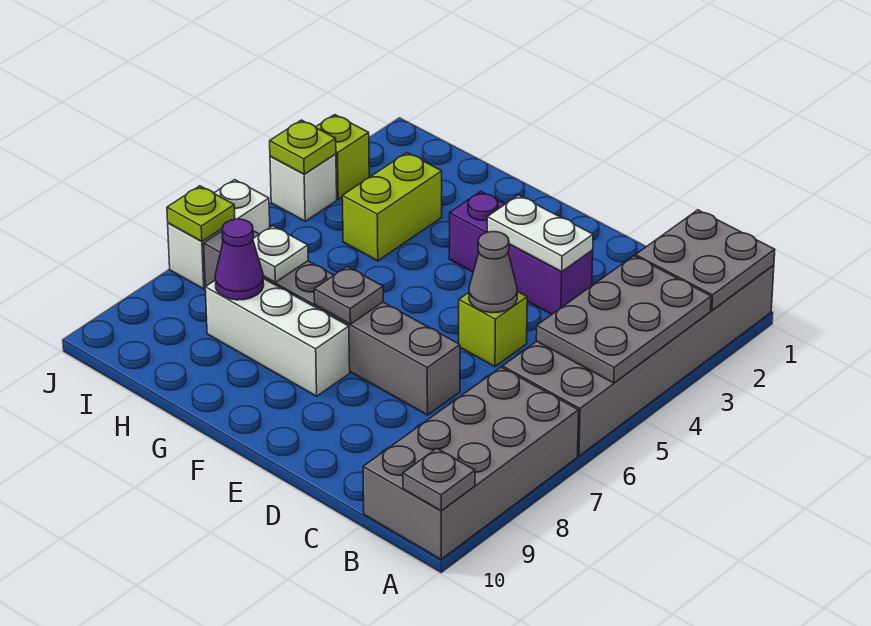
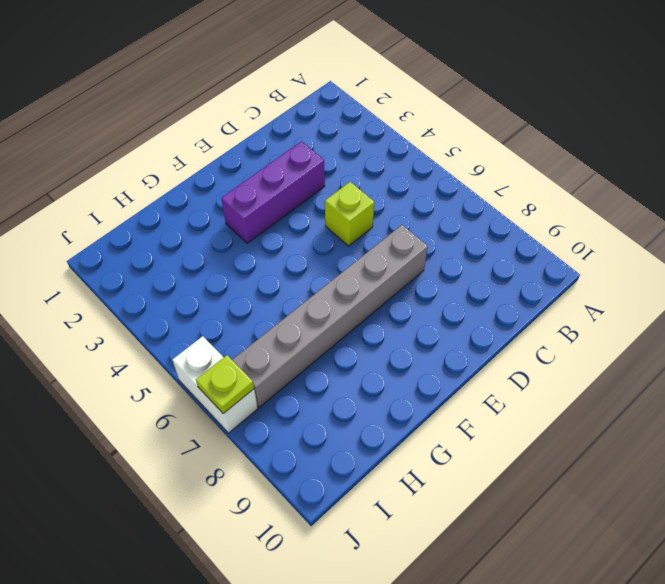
none -> grey brick A1:B6 level 1
none -> grey brick A7:B10 level 1
none -> white brick F8:H8 level 1

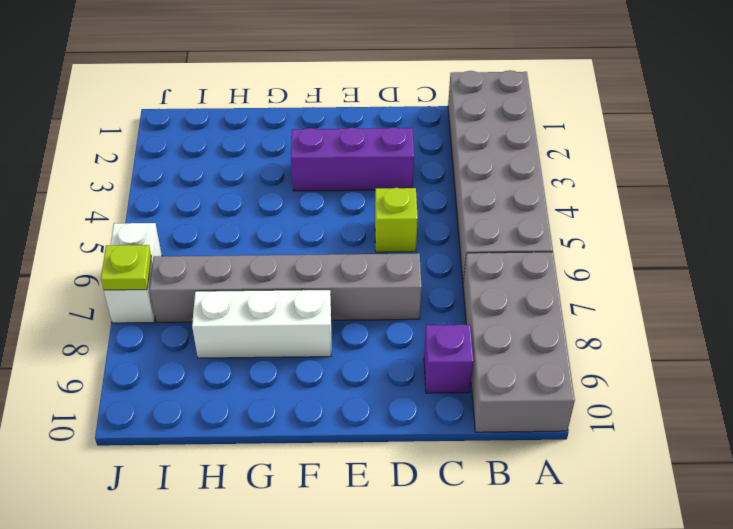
purple brick C9 level 1 -> none
none -> lime brick H3:H4 level 1
none -> lime brick J3 level 1
none -> white brick J4 level 1

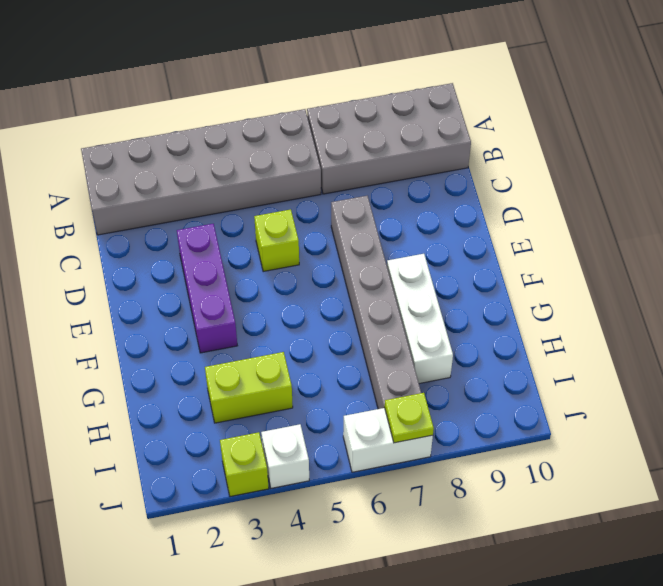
none -> grey plate A1:B2 level 2
none -> grey plate A3:B5 level 2
none -> grey plate A10 level 2

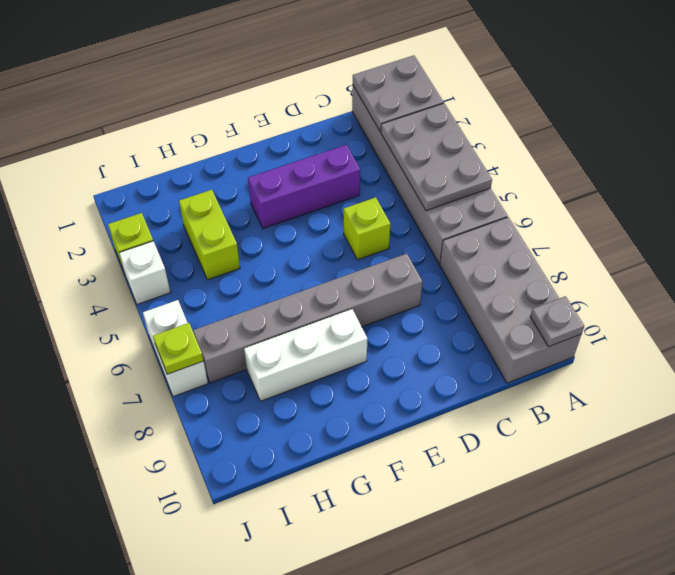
none -> white plate D3:E3 level 2
none -> grey cone D5 level 2
none -> grey plate F7 level 2

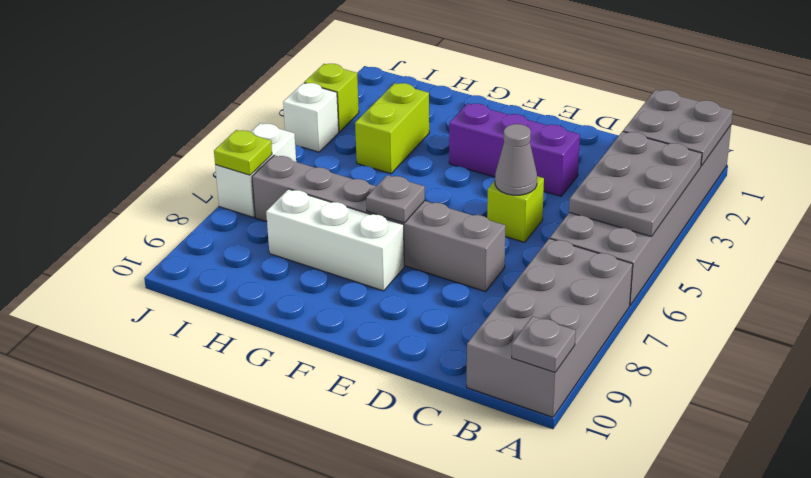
none -> white plate D3:E3 level 2
none -> white plate H7 level 2
none -> purple cone H8 level 2

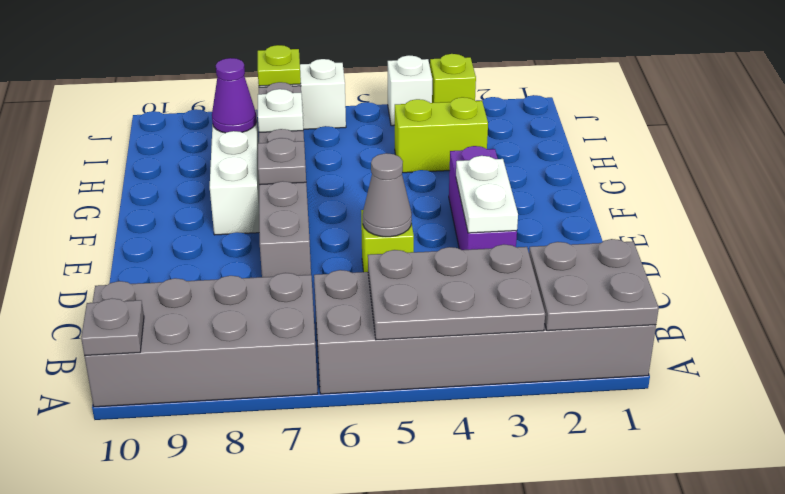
none -> lime plate J4 level 2

